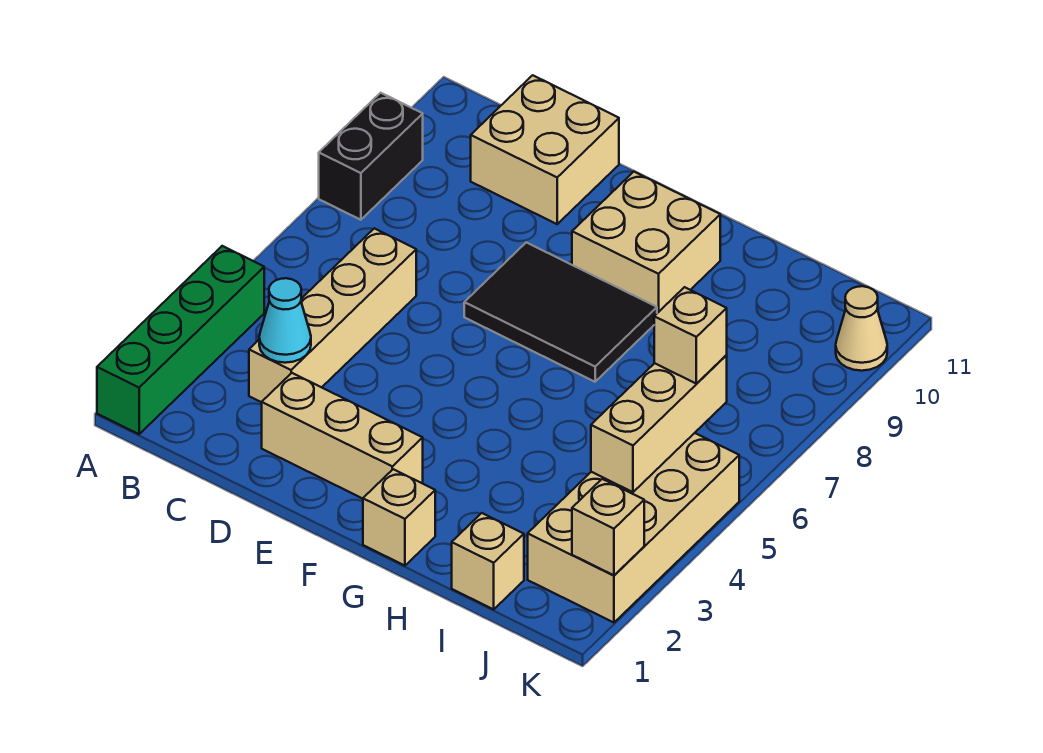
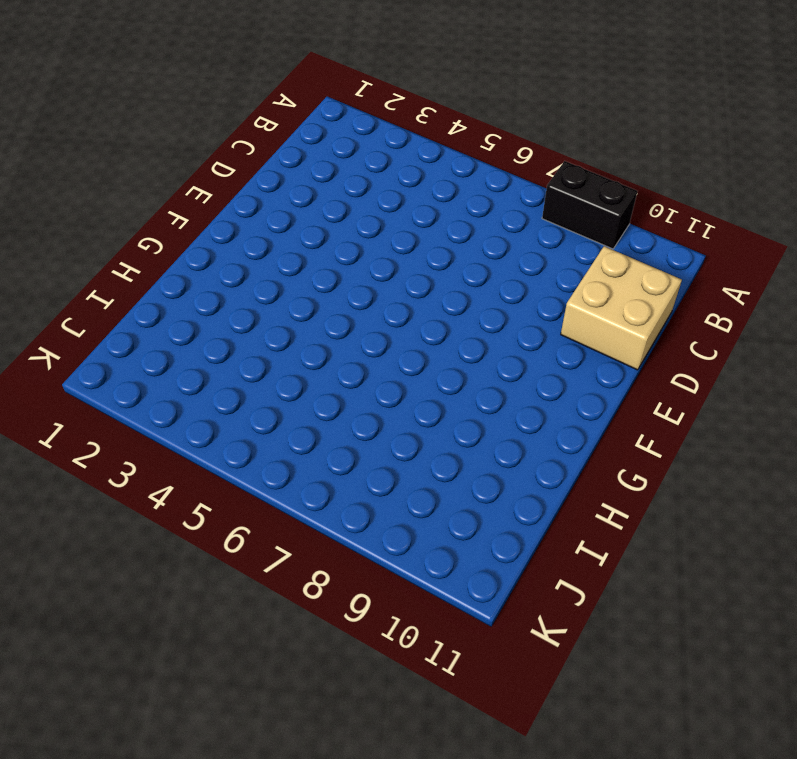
none -> green brick A1:A4 level 1
none -> tan brick C3:C6 level 1
none -> tan brick D2:F2 level 1

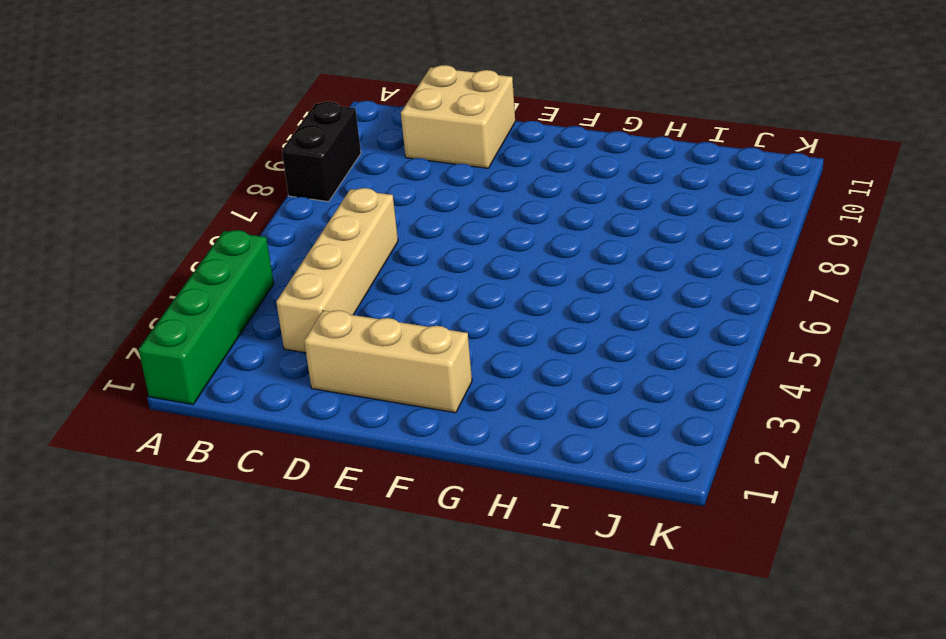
none -> black tile E7:G8 level 1
none -> tan brick F9:G10 level 1
none -> tan brick G1 level 1

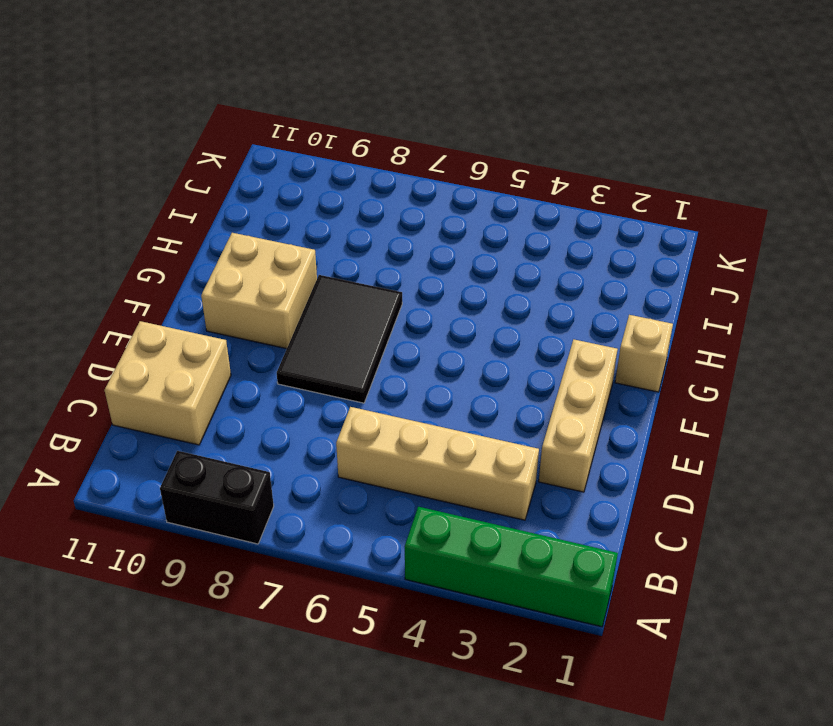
none -> tan brick I1 level 1
none -> tan brick J2:K5 level 1
none -> tan cone K10 level 1

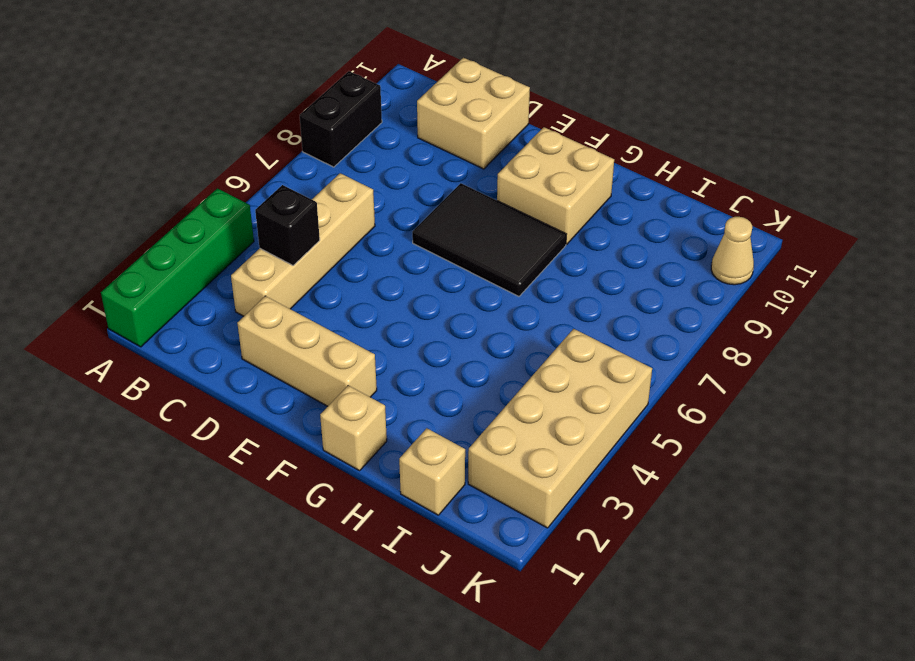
black brick C4 level 2 -> none
none -> cyan cone C3 level 2
none -> tan brick J4:J6 level 2
none -> tan brick K2 level 2

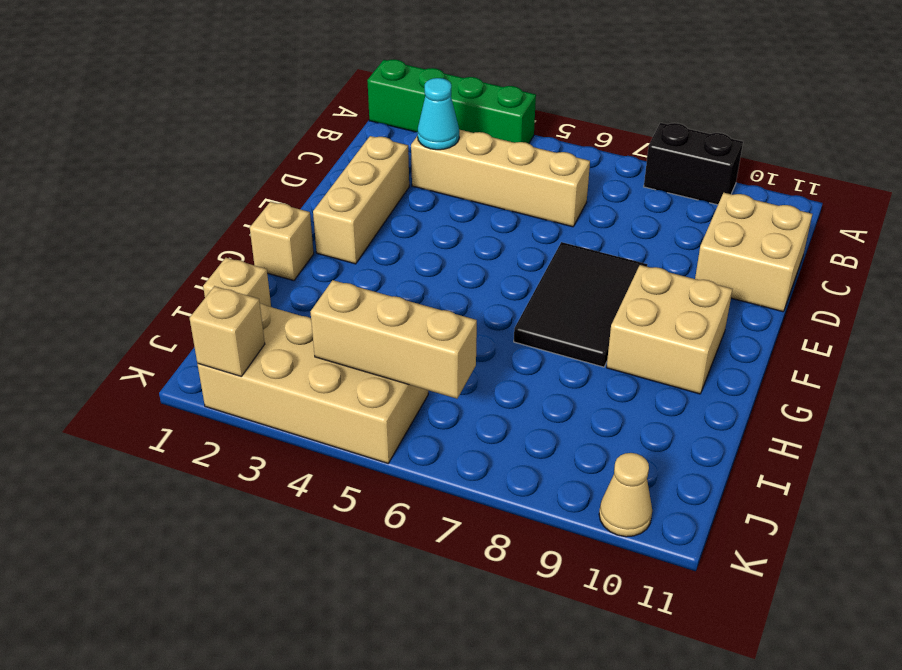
none -> tan brick J6 level 3

